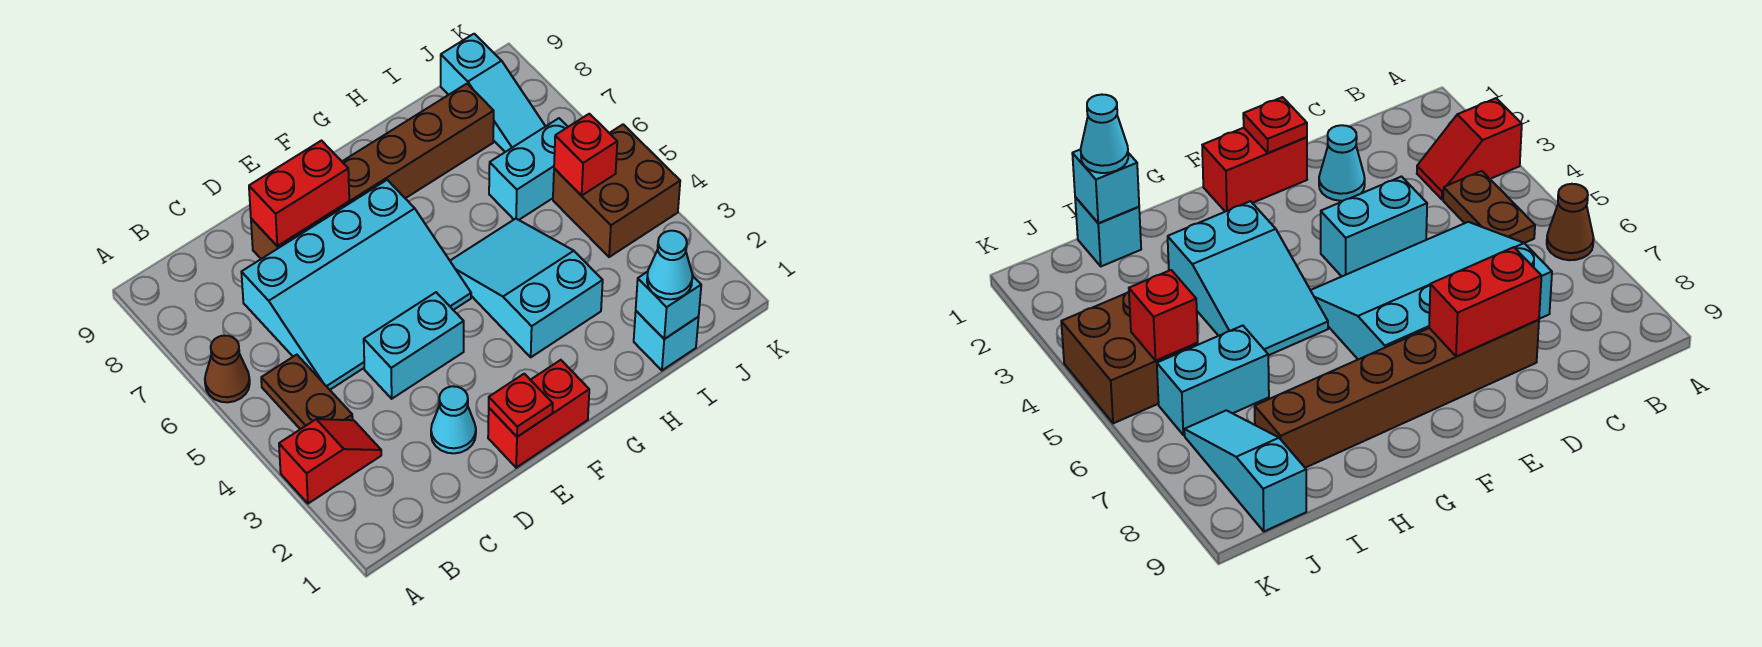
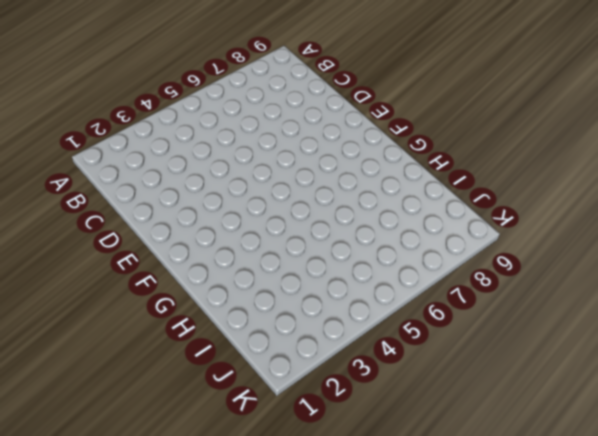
none -> red slope A3:B3 level 1 top A
none -> brown cone A6 level 1
none -> brown plate B4:B5 level 1

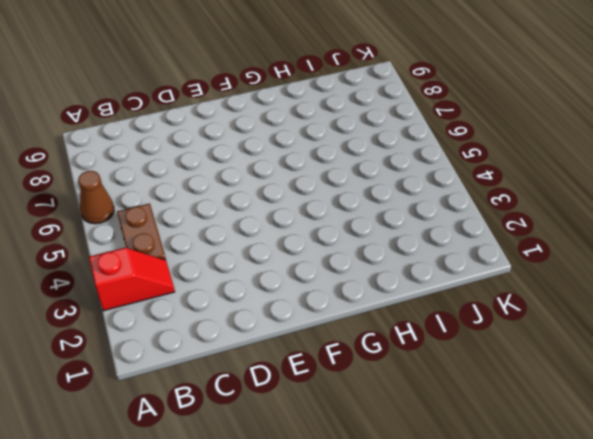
none -> cyan slope C5:F7 level 1 top 7
none -> cyan cone D2 level 1
none -> cyan brick D4:E4 level 1

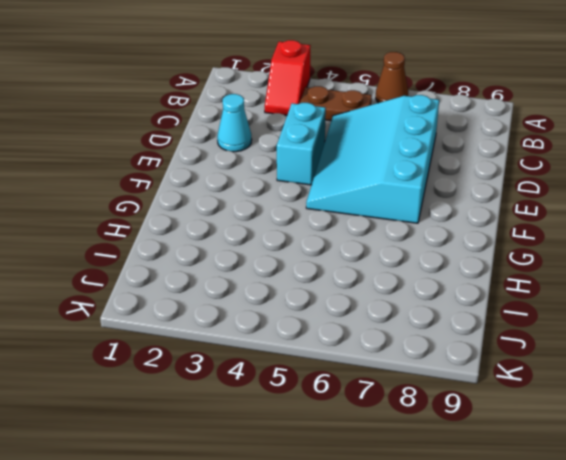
none -> brown brick D8:I8 level 1
none -> red brick E1:F1 level 1
none -> cyan slope G3:H5 level 1 top 3

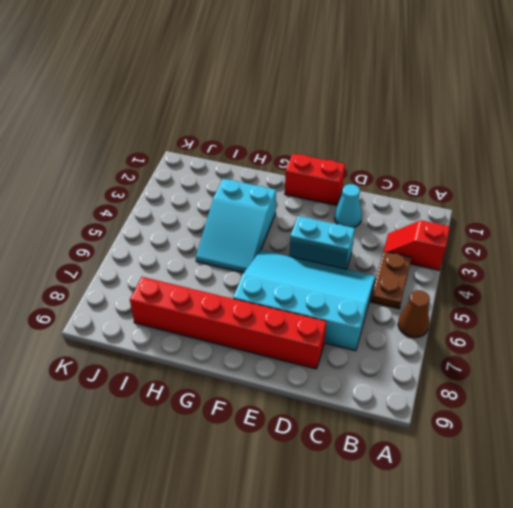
red brick D8:I8 level 1 -> brown brick D8:I8 level 1
none -> cyan brick I1 level 1
none -> cyan brick I6:J6 level 1
none -> brown brick J4:K5 level 1

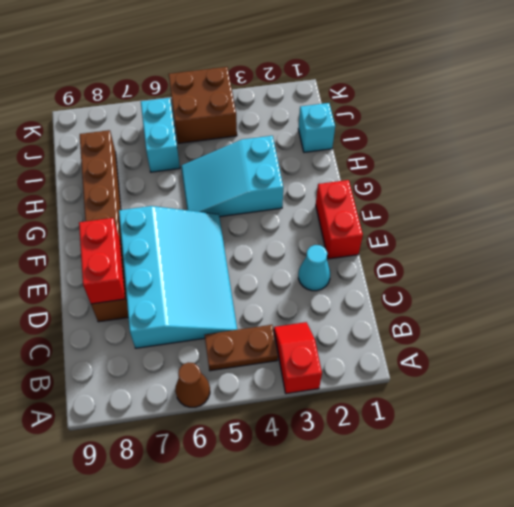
none -> cyan brick D4:E4 level 1
none -> cyan slope J7:J9 level 1 top 9
none -> red plate E1 level 2

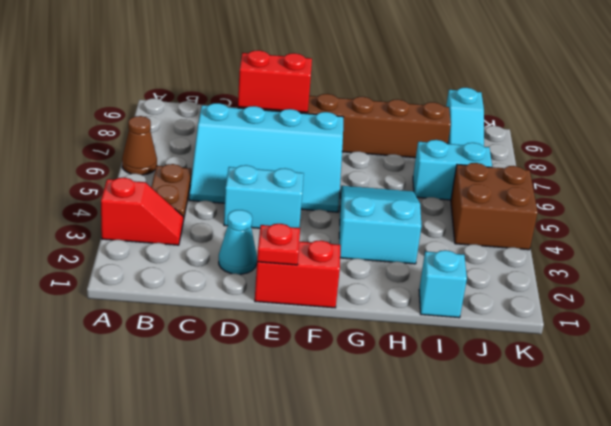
none -> cyan brick I1 level 2
none -> red brick J5 level 2
none -> cyan cone I1 level 3

